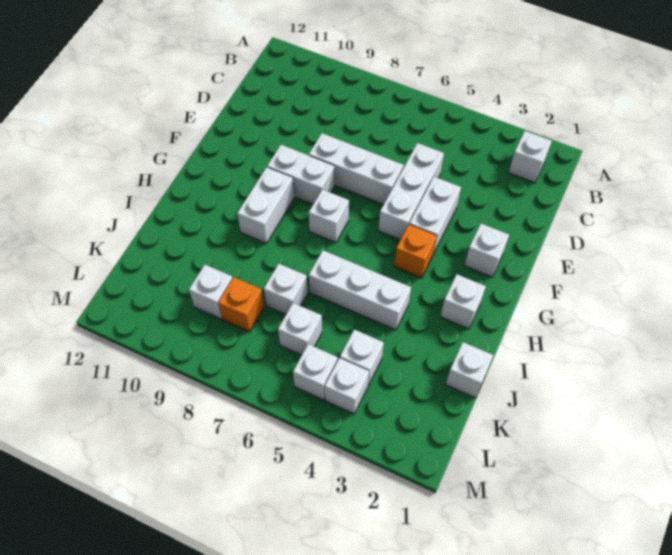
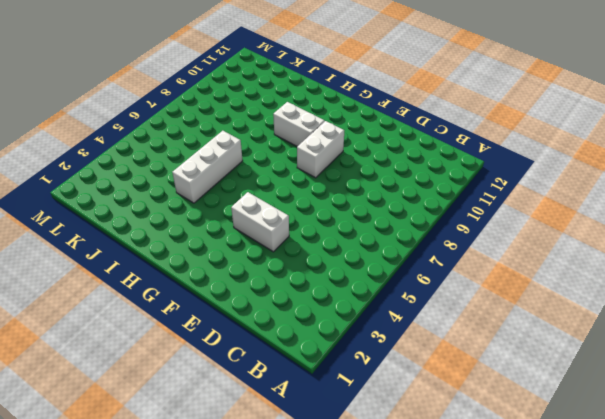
none -> white brick B2 level 1
none -> white brick D5:F5 level 1
none -> white brick E6:E8 level 1

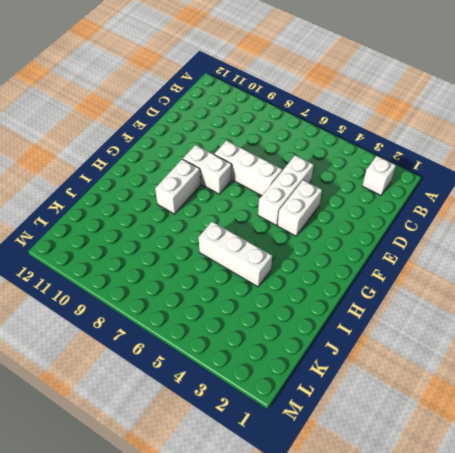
none -> white brick F2 level 1
none -> orange brick G4 level 1
none -> white brick G7 level 1

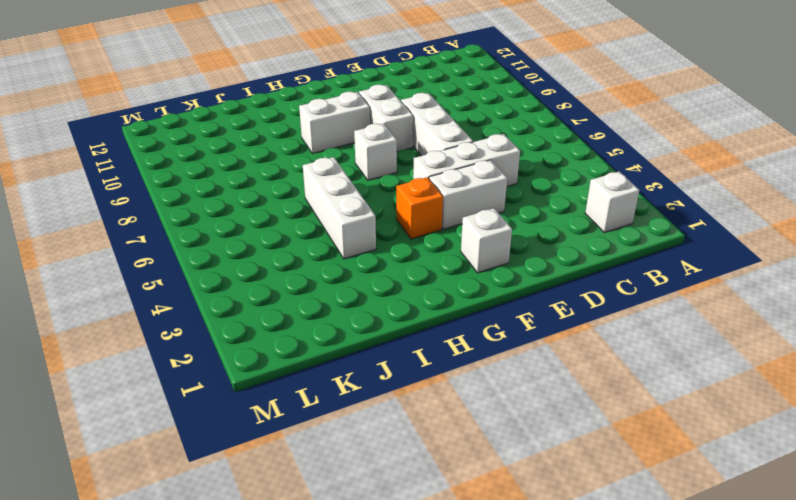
none -> white brick H2 level 1
none -> white brick J1 level 1
none -> white brick J7 level 1

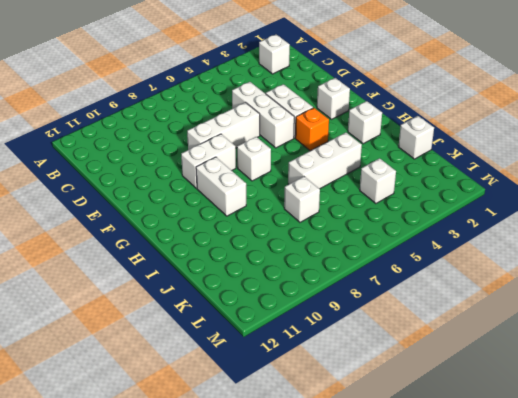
none -> white brick K6 level 1
none -> orange brick K8 level 1
none -> white brick K9 level 1

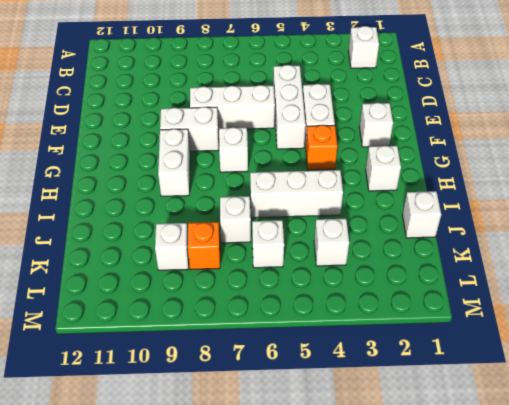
none -> white brick L4 level 1
none -> white brick L5 level 1

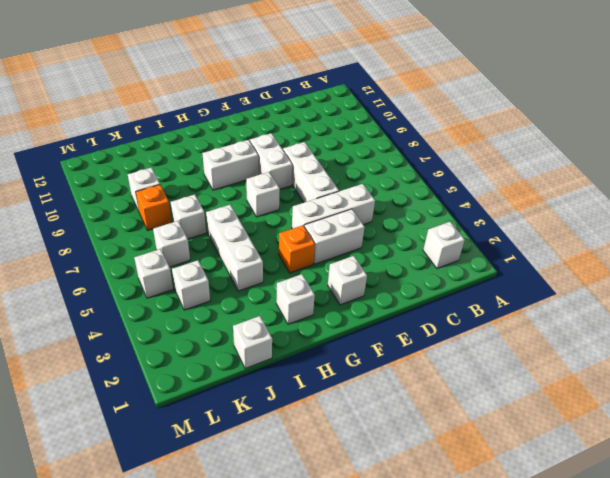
none -> white brick L4 level 1

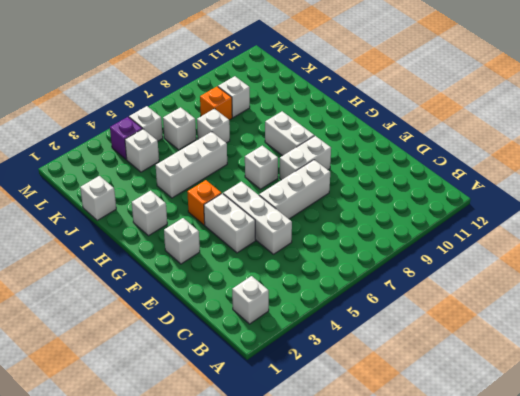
purple brick L4 level 1 -> white brick L4 level 1

